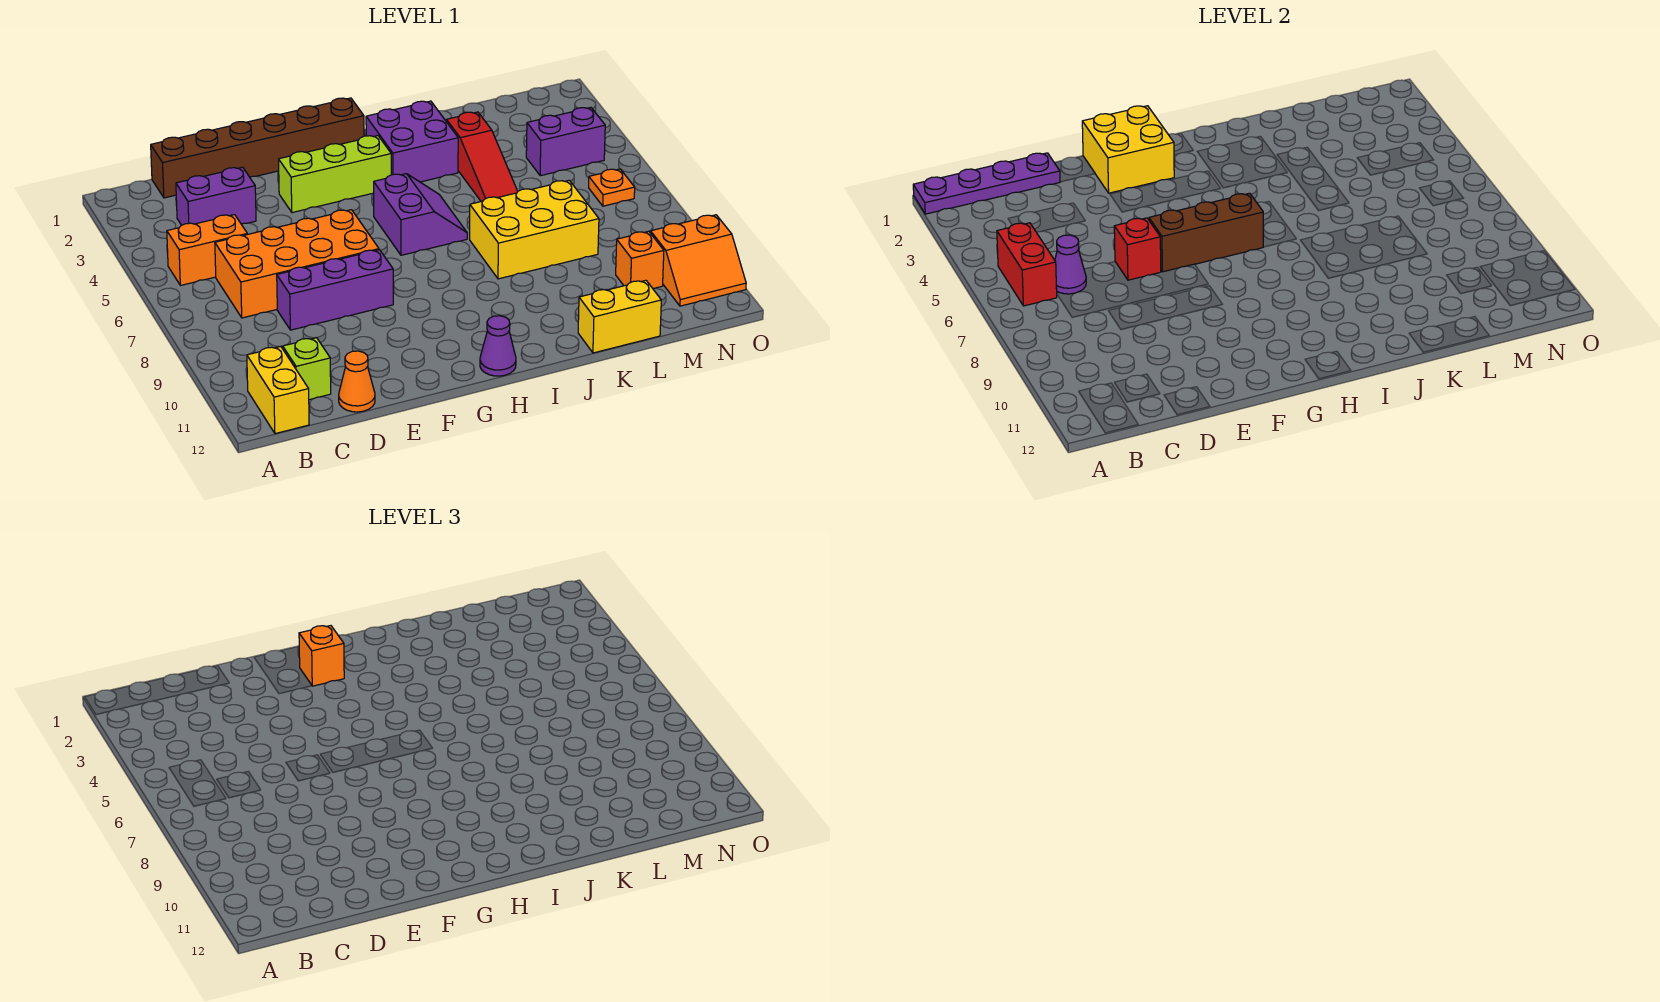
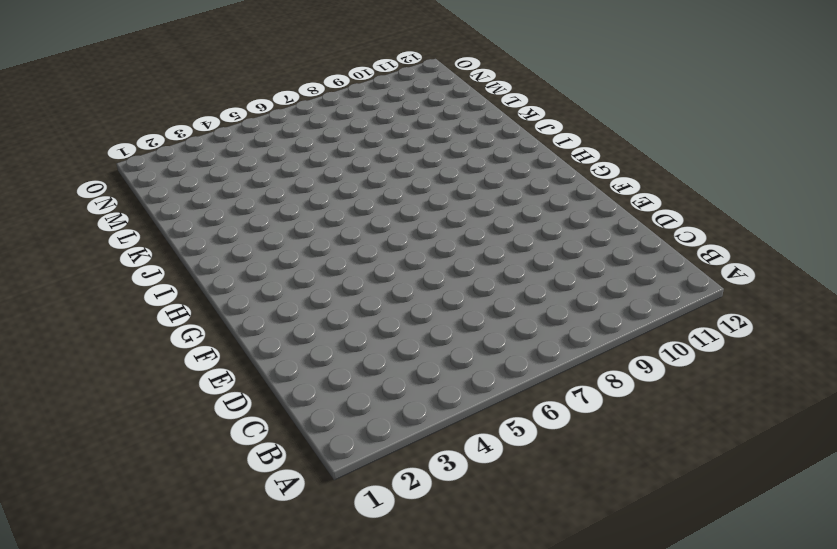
none -> orange brick B5:C5 level 1
none -> yellow brick B11:B12 level 1
none -> brown brick C1:H1 level 1

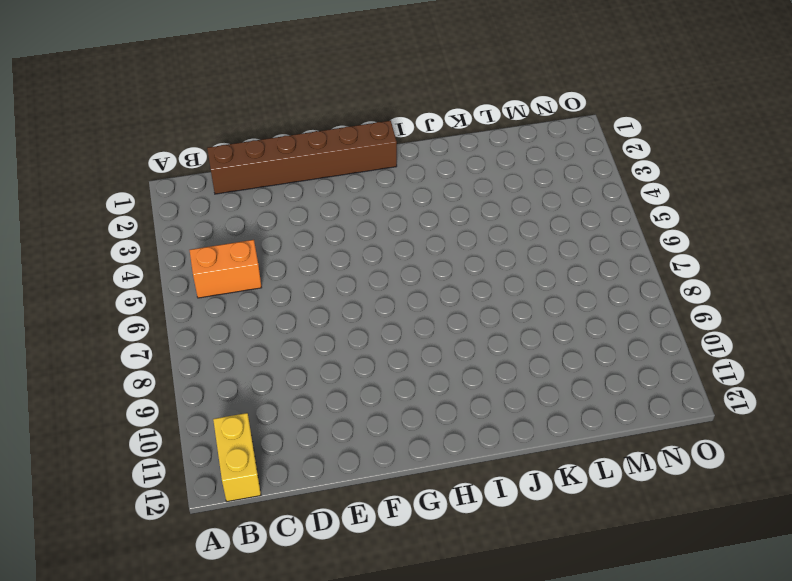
none -> purple brick C3:D3 level 1
none -> orange brick C6:F7 level 1
none -> lime brick C11 level 1

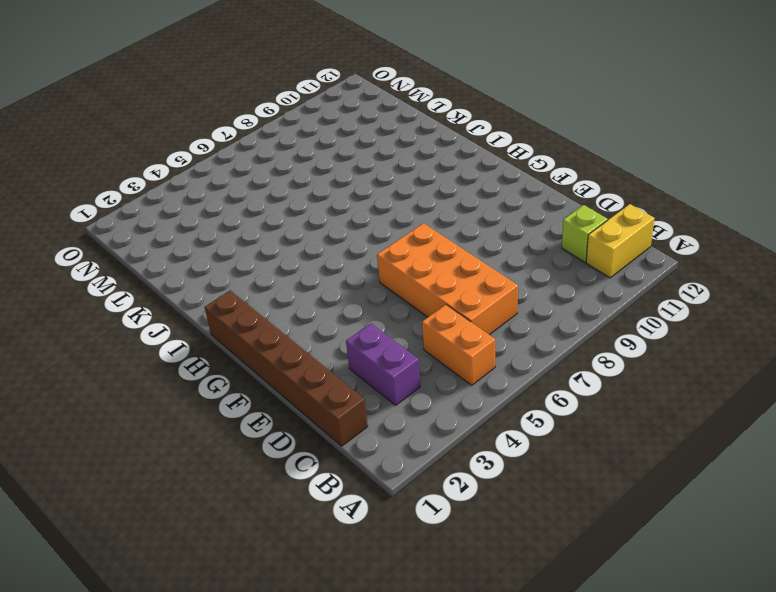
none -> purple brick D8:F8 level 1
none -> orange cone D12 level 1
none -> lime brick F3:H3 level 1

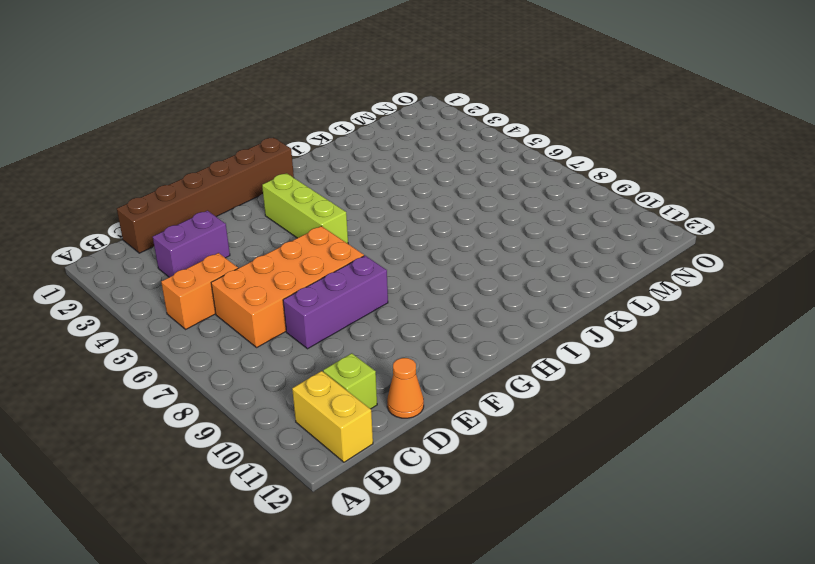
lime brick G3:G5 level 1 -> lime brick F3:H3 level 1
none -> purple slope H5:I6 level 1 top H
none -> purple cone H12 level 1
none -> purple brick I2:J3 level 1

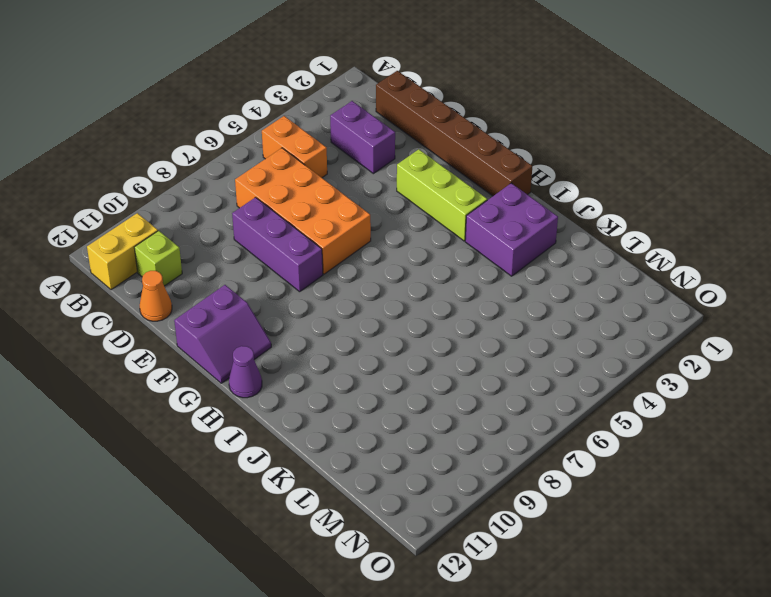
purple slope F11:G12 level 1 top F -> purple slope H5:I6 level 1 top H
none -> yellow brick J7:L8 level 1
none -> red slope K3:K5 level 1 top 3
none -> yellow brick K12:L12 level 1

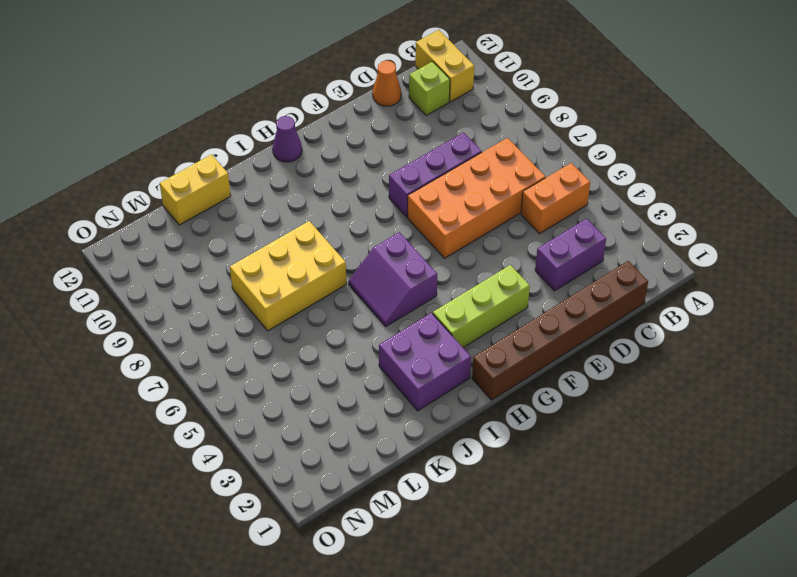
none -> red slope K3:K5 level 1 top 3
none -> purple brick M4:N4 level 1
none -> orange brick M10 level 1

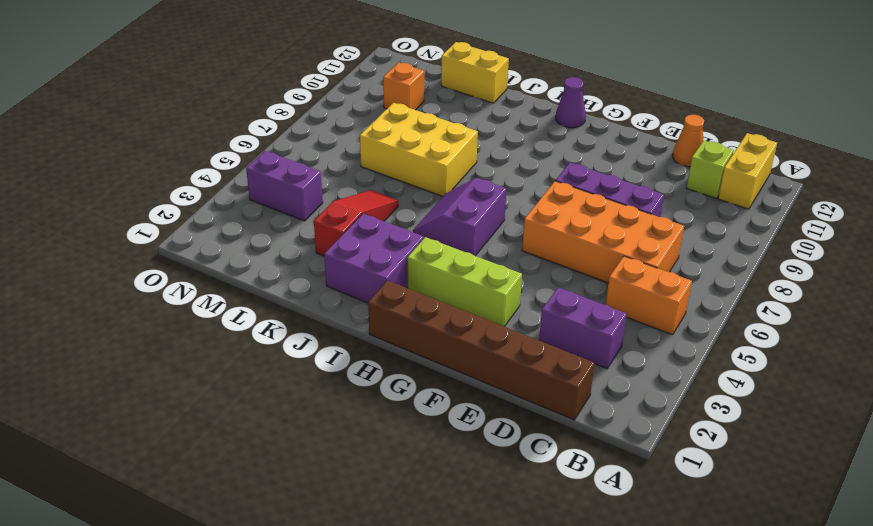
none -> orange plate N6 level 1
none -> orange slope N10:O11 level 1 top 10
none -> purple plate A1:D1 level 2

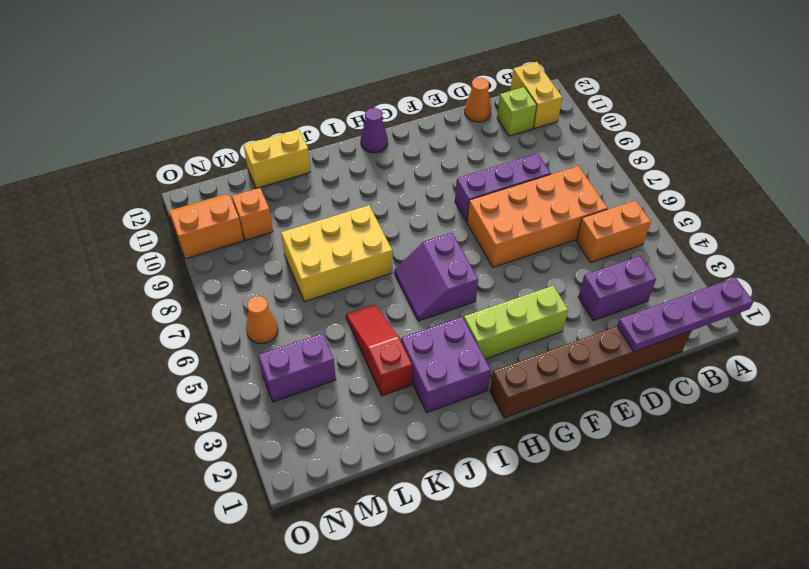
orange cone N6 level 1 -> orange plate N6 level 1
none -> red brick B5:B6 level 2
none -> purple cone C6 level 2
none -> red brick E6 level 2

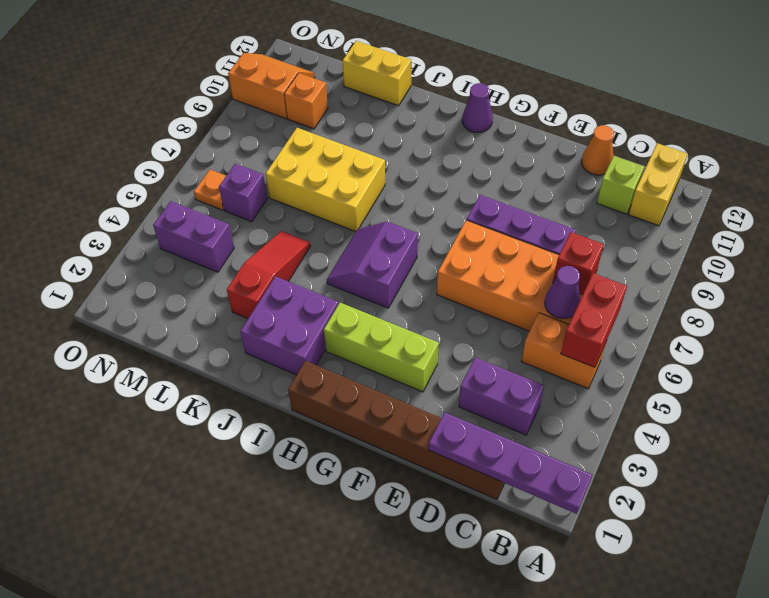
red brick C7 level 2 -> red brick E6 level 2
purple brick M6 level 1 -> none
none -> yellow brick F1:G2 level 2
none -> brown brick F6:H6 level 2
none -> orange brick G2 level 3

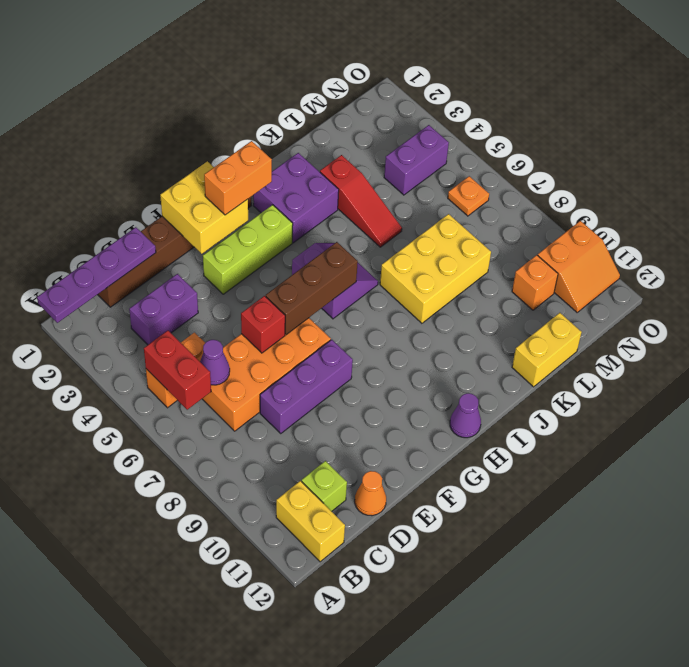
orange brick G2:H2 level 3 -> orange brick G2 level 3

